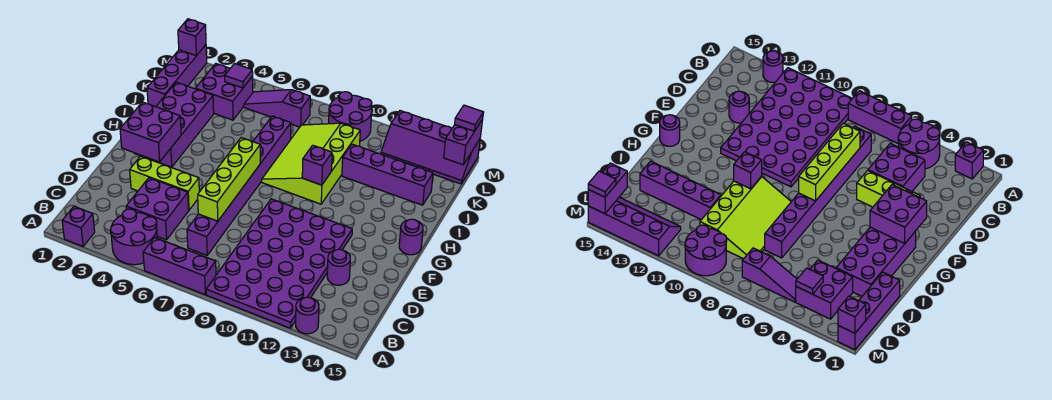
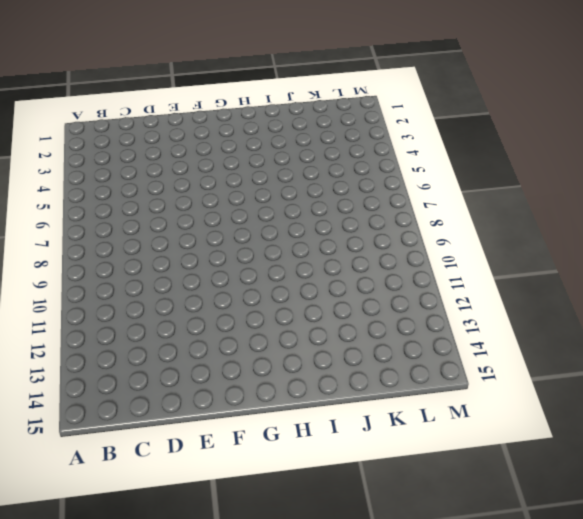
none -> purple brick A2 level 1
none -> purple round brick A4:B5 level 1
none -> purple brick A6:A8 level 1

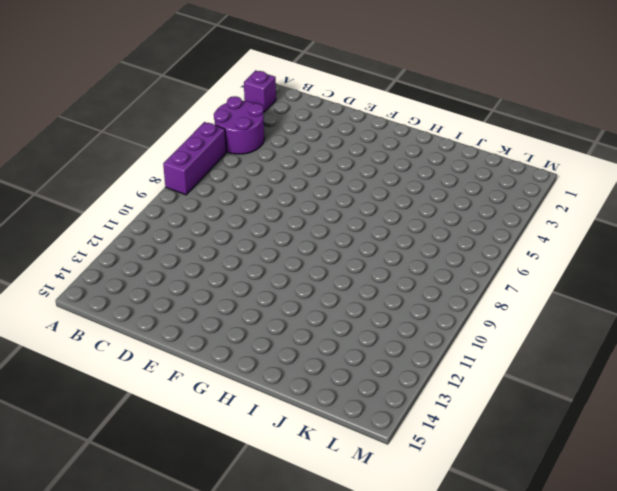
none -> purple plate A9:F12 level 1
none -> purple round brick A13 level 1
none -> purple brick C4:D5 level 1

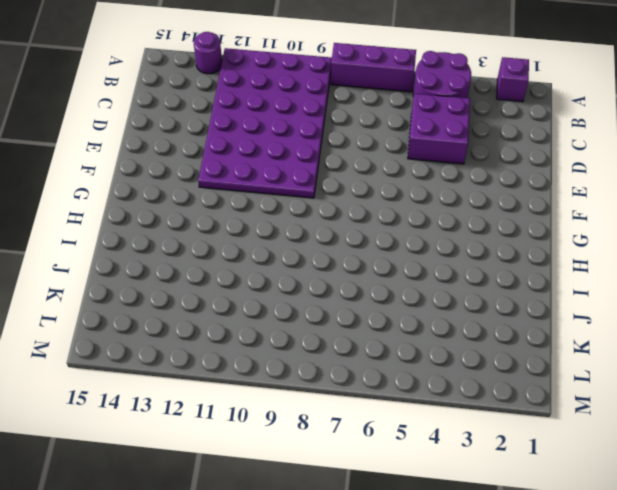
none -> purple brick C7:J7 level 1
none -> purple round brick D13 level 1
none -> lime brick E3:E5 level 1

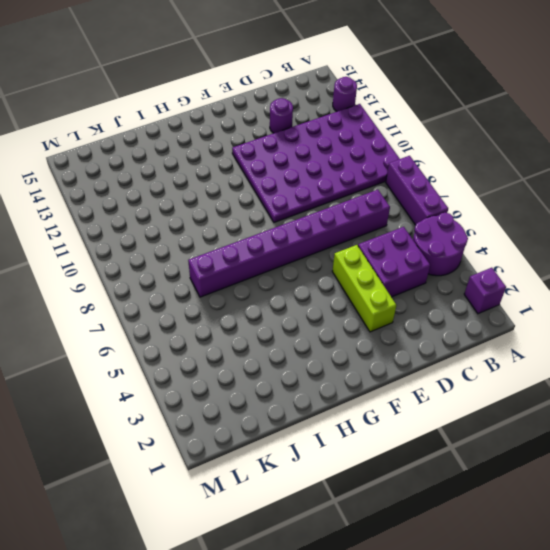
none -> purple brick G2:J3 level 1
none -> purple round brick G15 level 1
none -> lime slope H8:K10 level 1 top 10

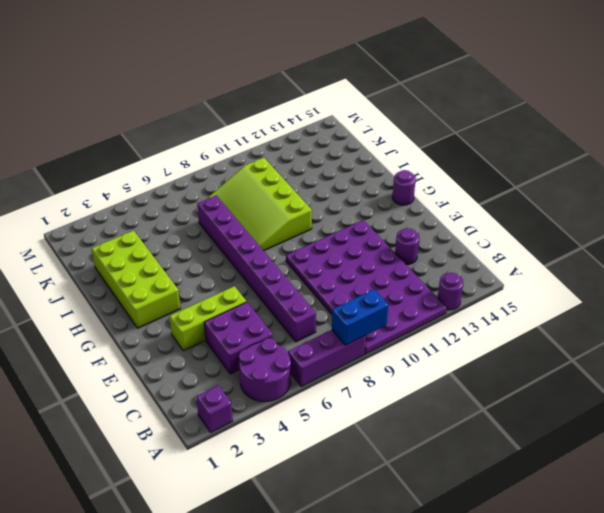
blue brick A8:A9 level 2 -> none
lime brick G2:J3 level 1 -> purple brick G2:J3 level 1
none -> purple brick J1:M1 level 1
none -> purple brick J11:J14 level 1
none -> purple brick K3:L4 level 1

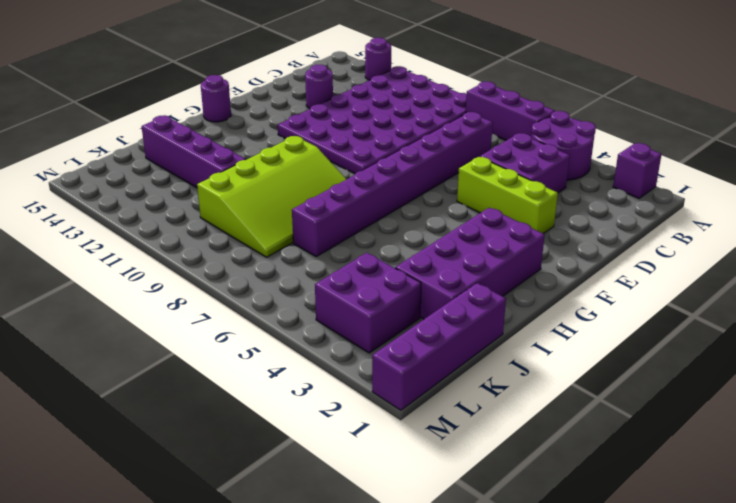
none -> purple slope L5:L7 level 1 top 7
none -> purple round brick L9:M10 level 1
none -> purple slope L12:M15 level 1 top M

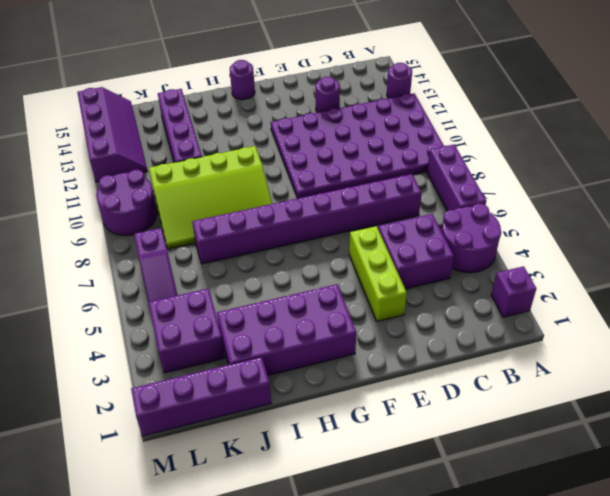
none -> lime brick D7:G7 level 2
none -> purple brick F2:G3 level 2
none -> purple brick H10 level 2

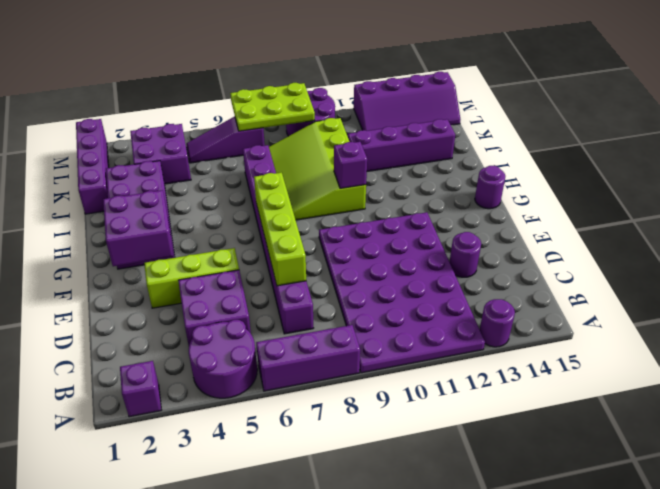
lime plate L7:M9 level 2 -> none
none -> purple tile L4 level 2
none -> purple brick L15:M15 level 2
none -> purple brick M1 level 2

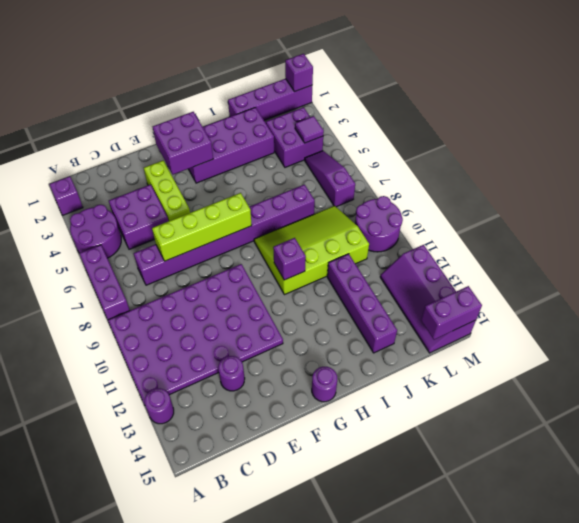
none -> purple tile M15 level 3

